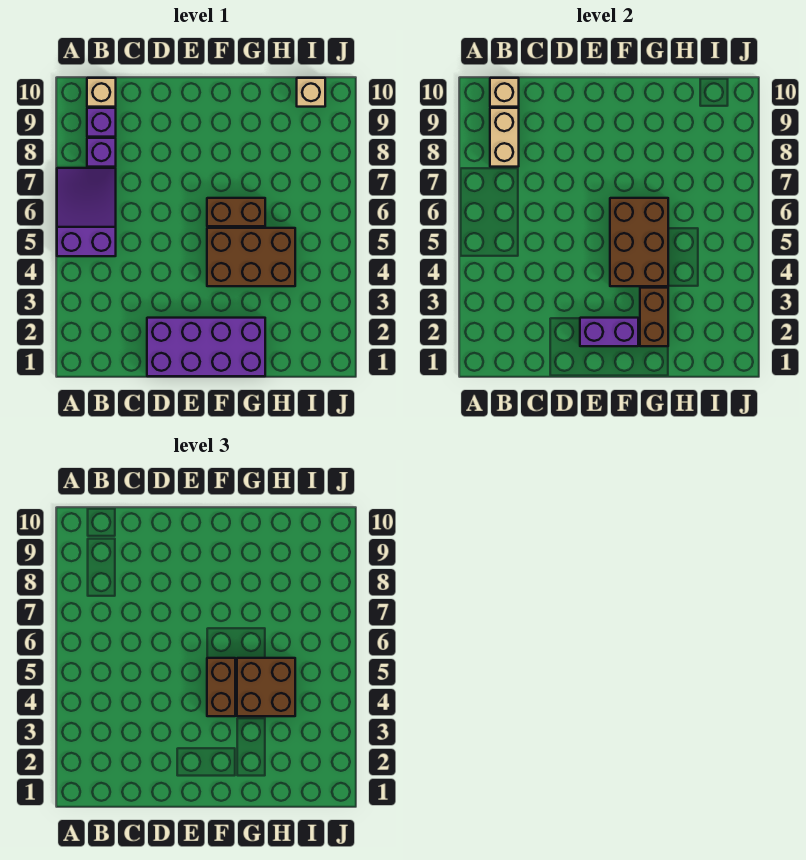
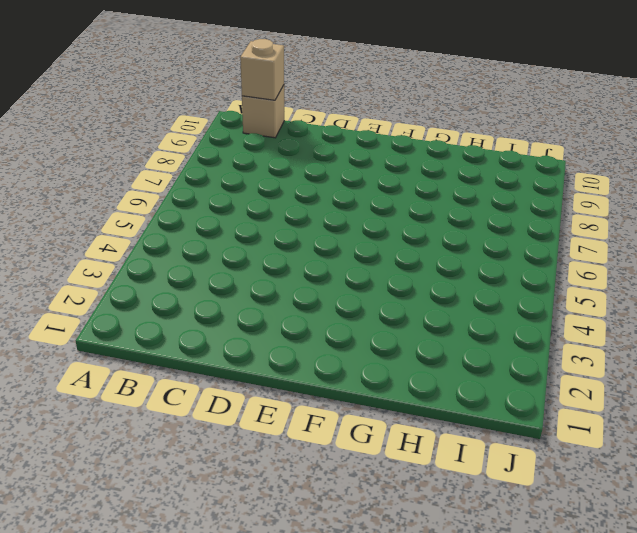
none -> purple slope A5:B7 level 1 top 5
none -> purple brick B8 level 1
none -> purple brick B9 level 1

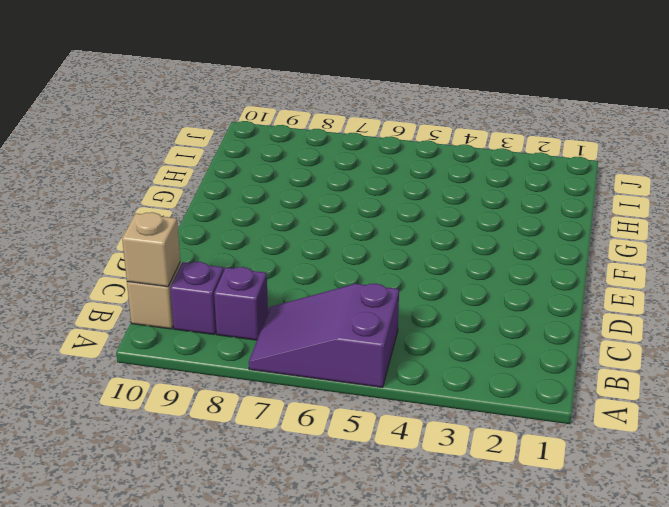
none -> purple brick D1:G2 level 1
none -> brown brick F4:H5 level 1
none -> brown brick F6:G6 level 1

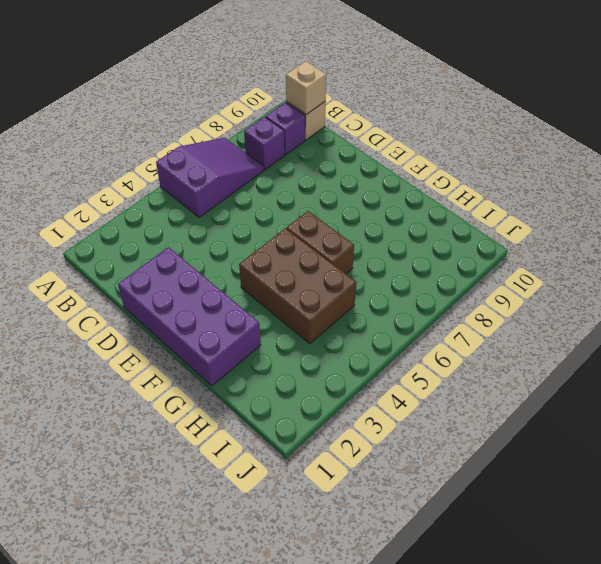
none -> tan brick I10 level 1
none -> tan brick B8:B9 level 2
none -> purple brick E2:F2 level 2

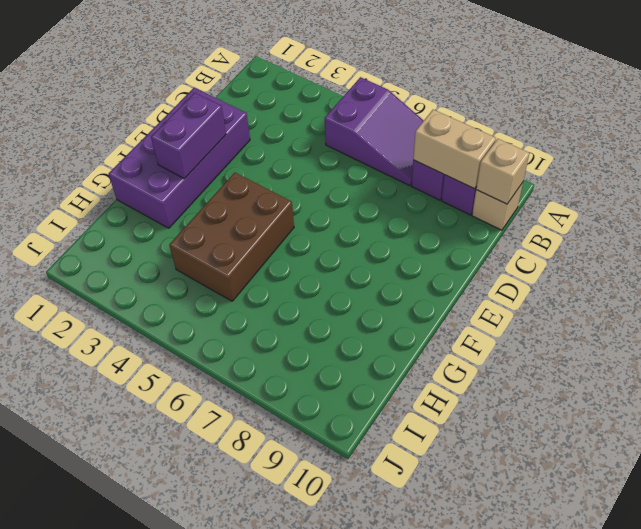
none -> brown brick F6:G6 level 1
none -> tan brick I10 level 1
none -> brown brick F4:G6 level 2

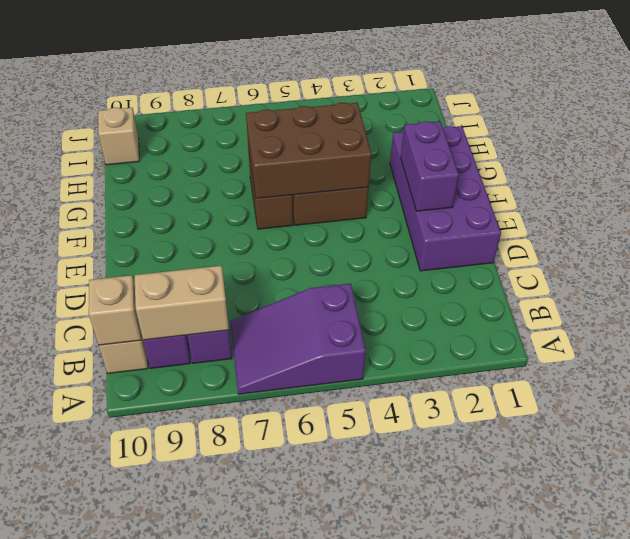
none -> brown brick G2:G3 level 2
none -> brown brick F4:F5 level 3
none -> brown brick G4:H5 level 3

